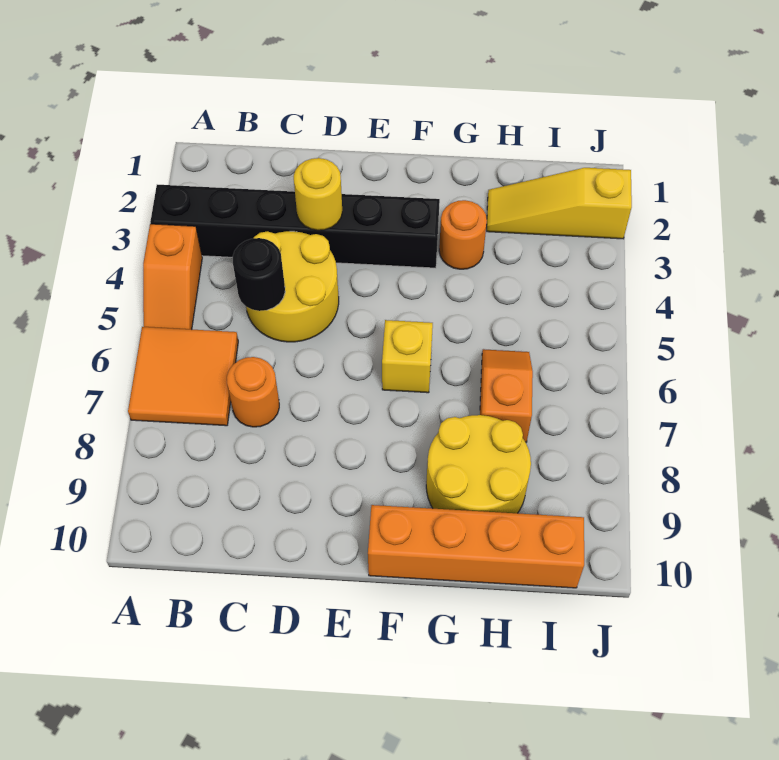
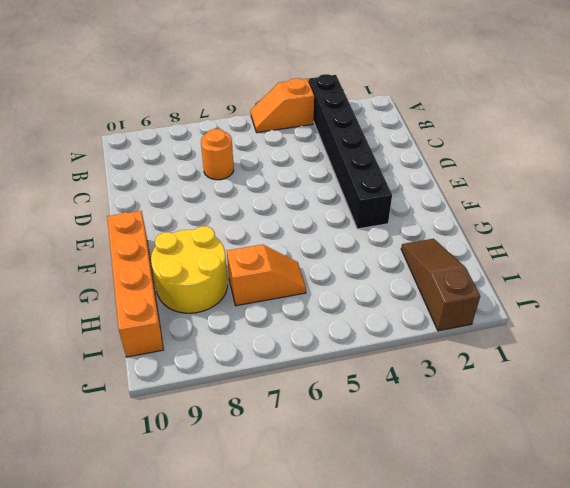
brown slope H2:J2 level 1 top J -> yellow slope H2:J2 level 1 top J
none -> orange tile A6:B7 level 1
none -> yellow round brick C4:D5 level 1
none -> yellow brick F6 level 1

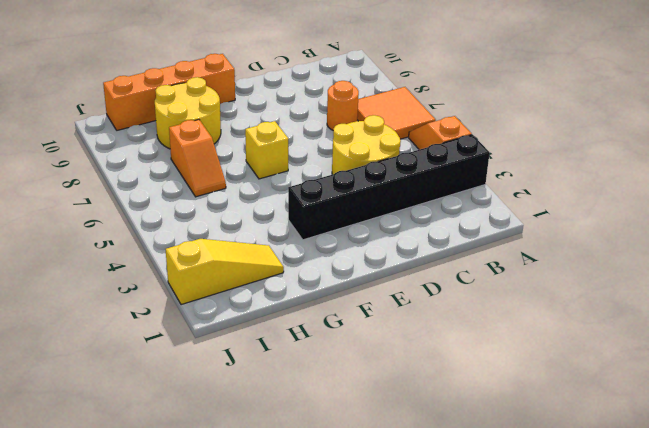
none -> orange round brick G3 level 1
none -> black round brick C5 level 2
none -> yellow round brick D3 level 2

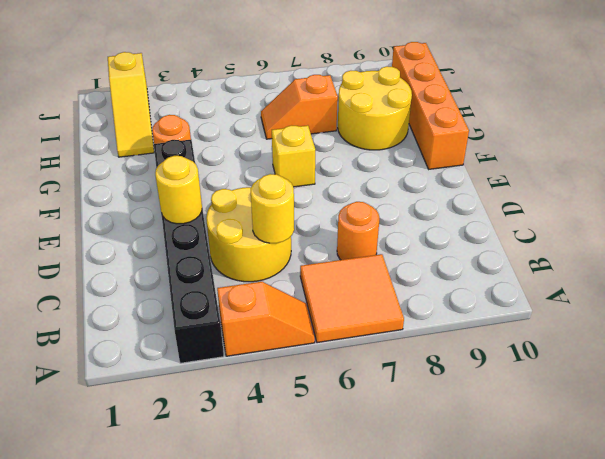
yellow round brick C5 level 2 -> black round brick C5 level 2

